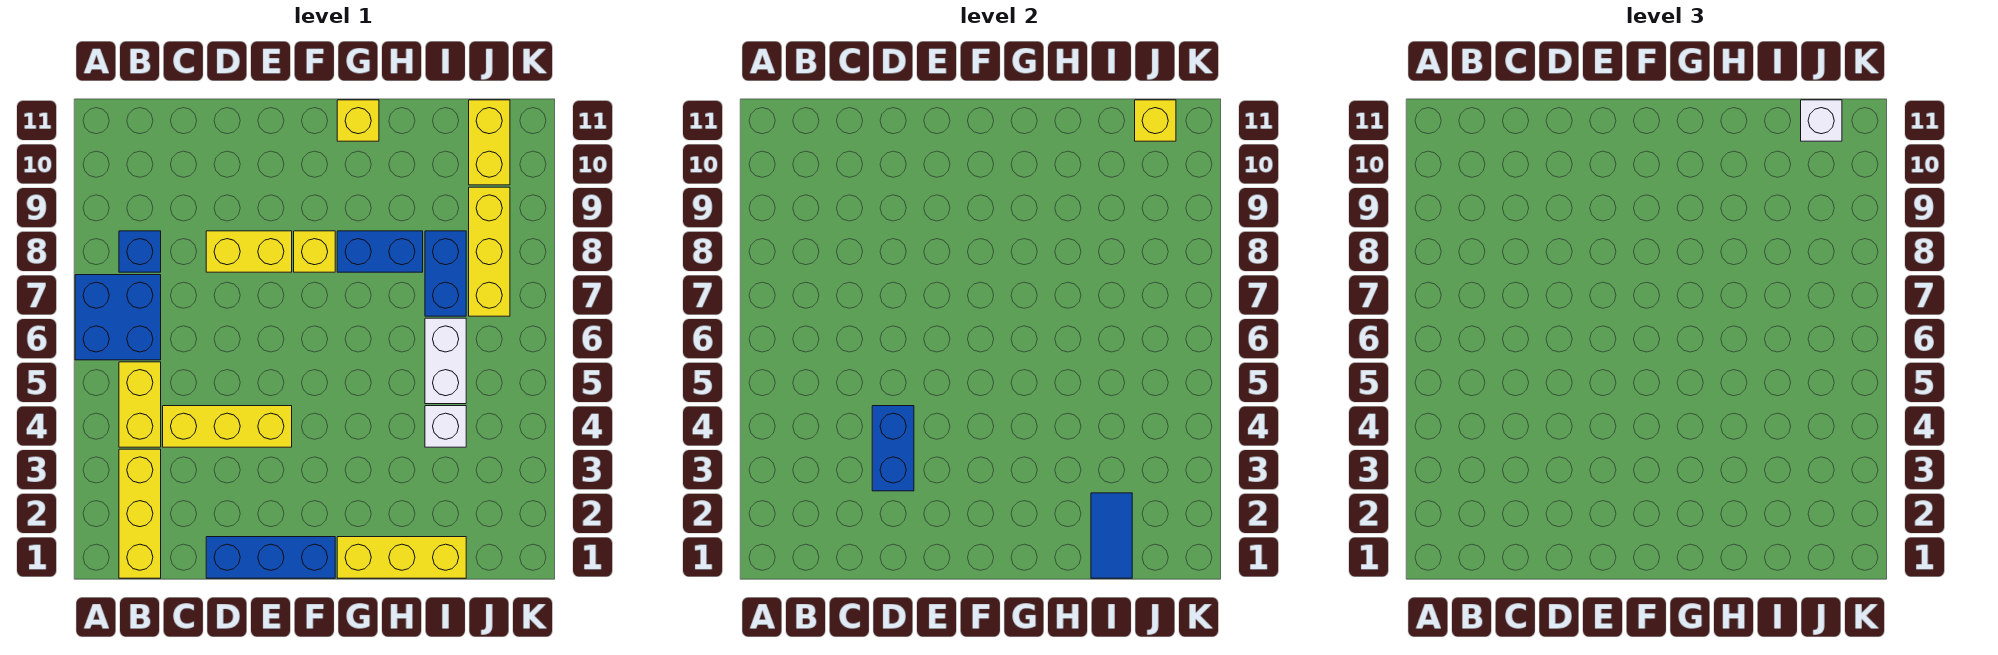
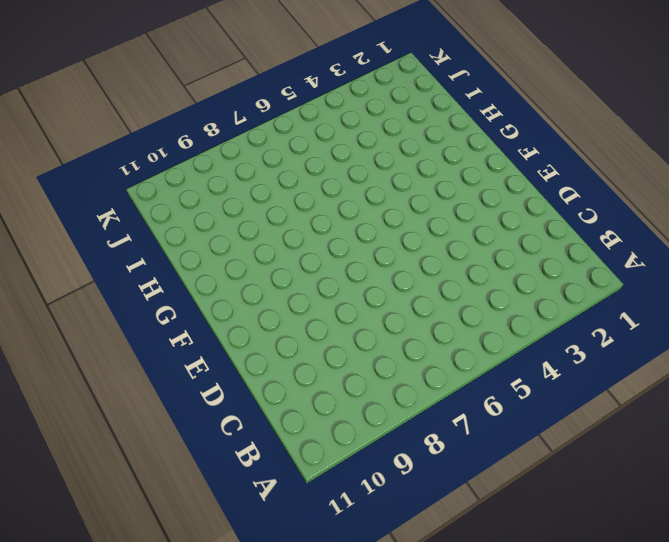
none -> blue brick A6:B7 level 1
none -> yellow brick B1:B3 level 1
none -> yellow brick B4:B5 level 1

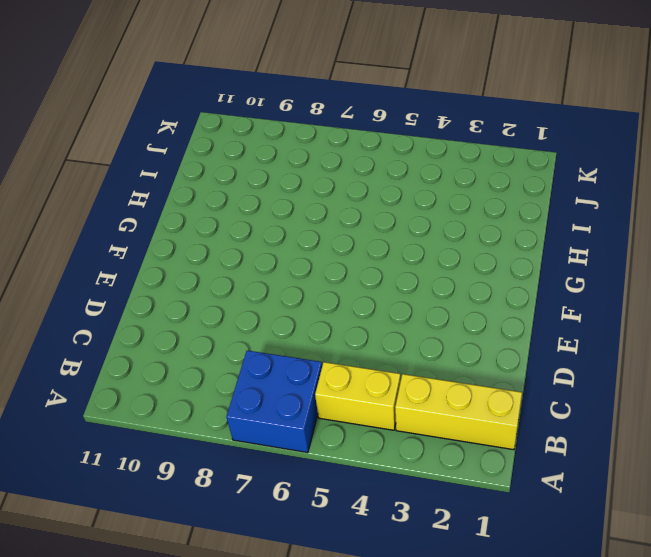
none -> blue brick B8 level 1
none -> yellow brick C4:E4 level 1
none -> blue brick D1:F1 level 1

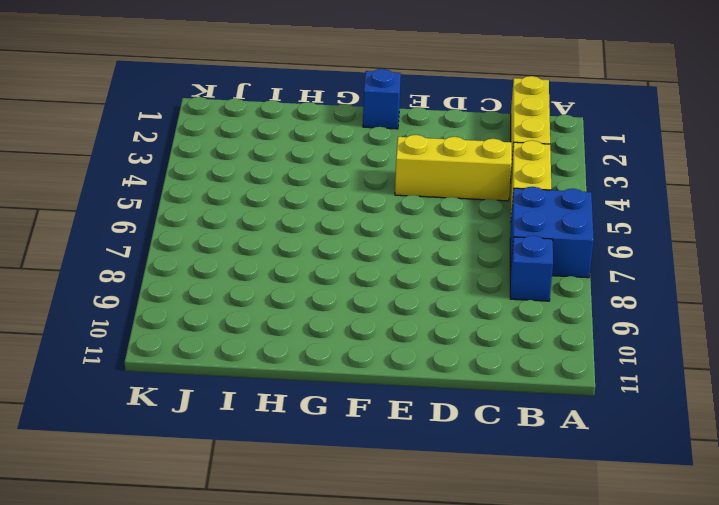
blue brick F1 level 1 -> blue brick D1:F1 level 1
none -> yellow brick D8:E8 level 1
none -> yellow brick F8 level 1
none -> yellow brick G1:I1 level 1

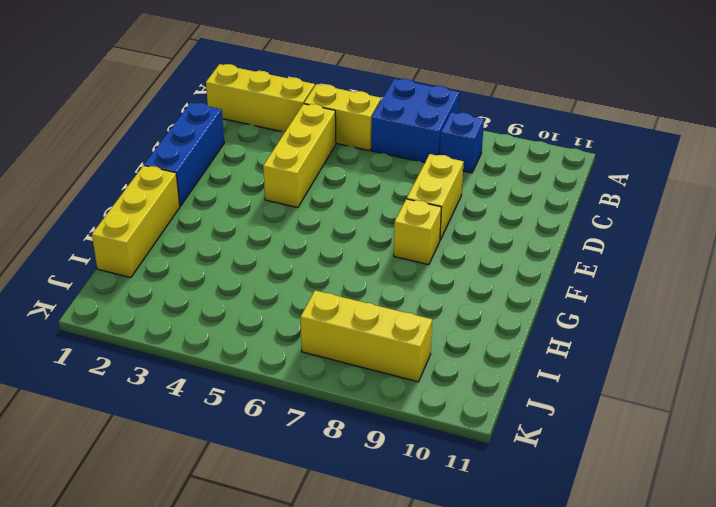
none -> blue brick G8:H8 level 1
none -> yellow brick G11 level 1
none -> white brick I4 level 1

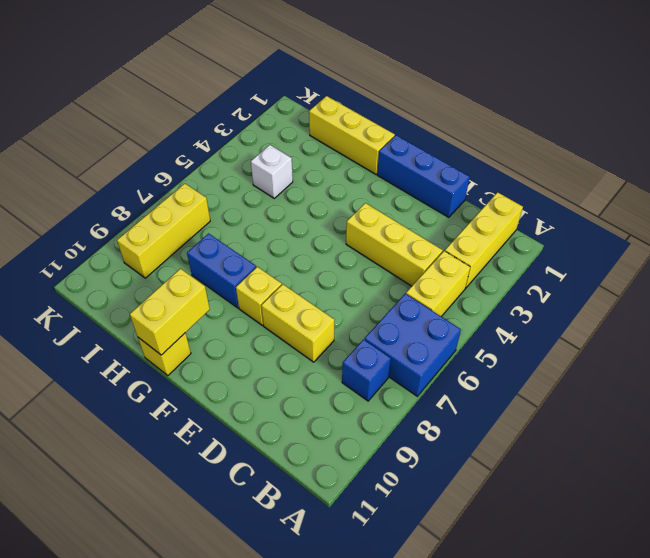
yellow brick G10:G11 level 2 -> yellow brick J10:J11 level 1
none -> white brick I5:I6 level 1
none -> blue brick I7:I8 level 1
none -> blue brick D3:D4 level 2

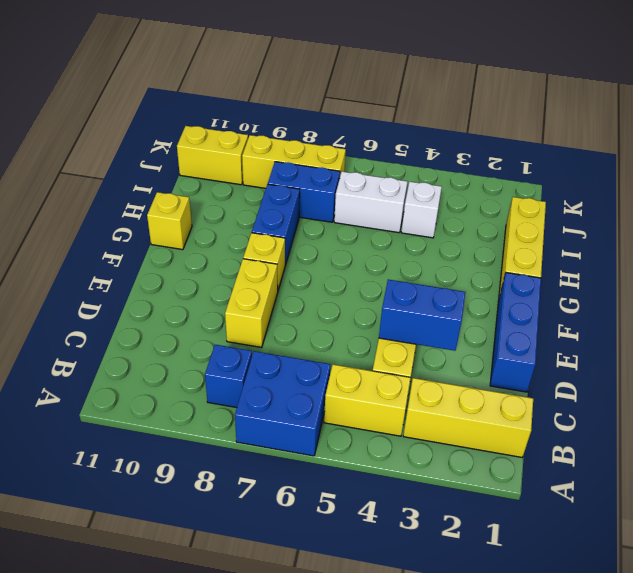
none -> blue tile I1:I2 level 2
none -> yellow brick J11 level 2
none -> white brick J11 level 3

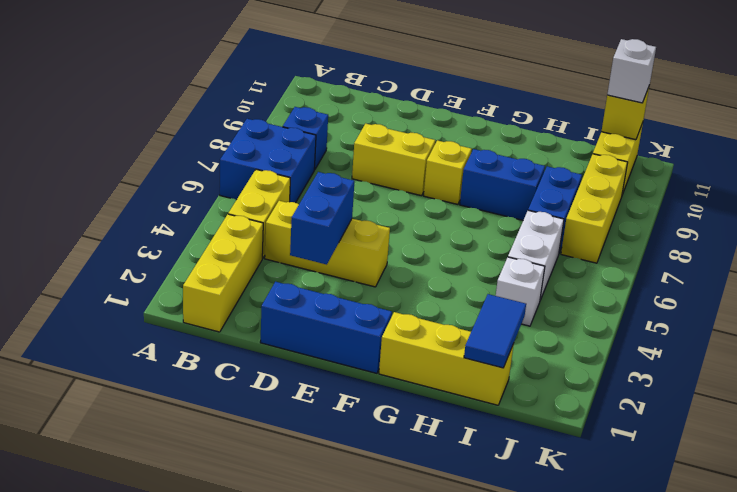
none -> yellow brick G11 level 1

